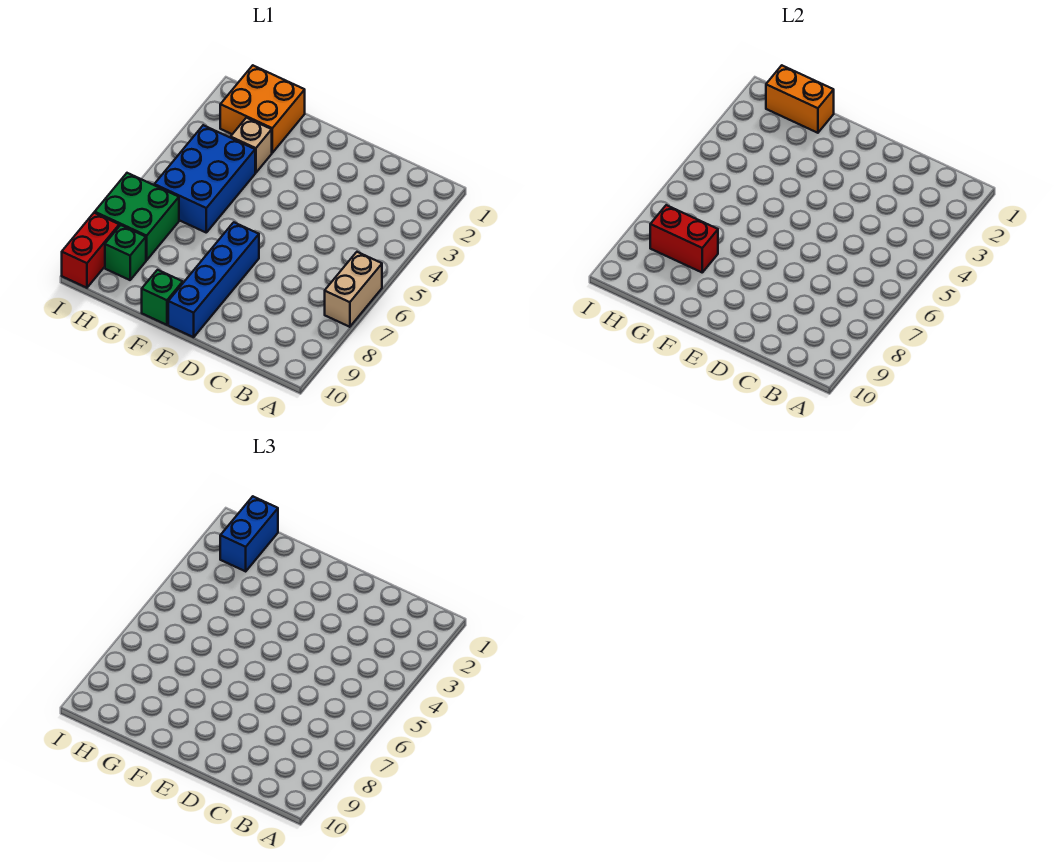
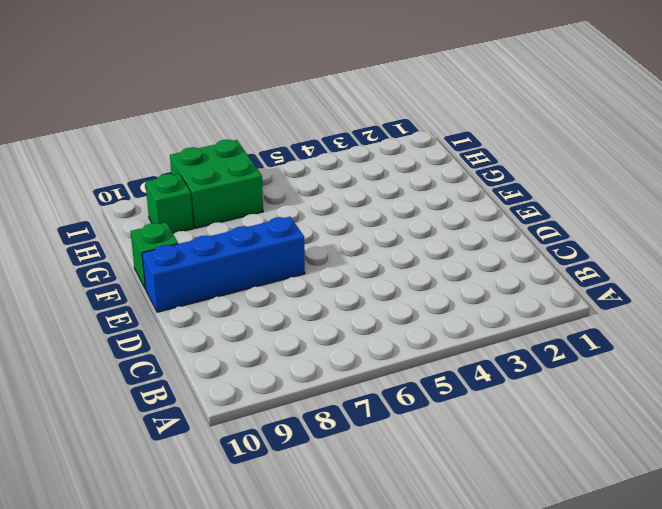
none -> tan brick A6:A7 level 1
none -> orange brick G1:H2 level 1
none -> tan brick G3 level 1

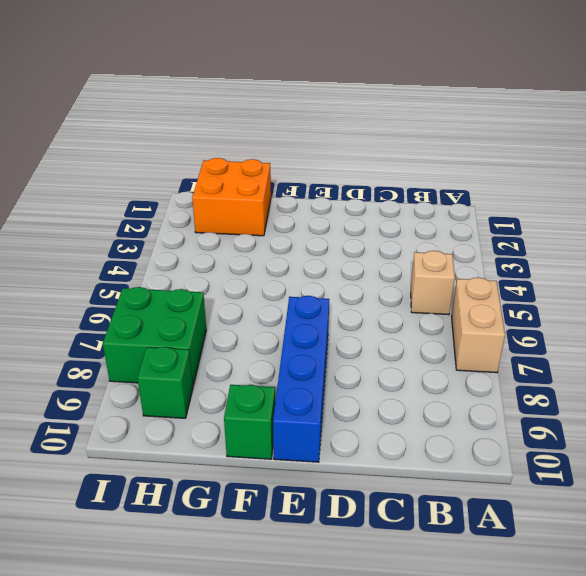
tan brick B5 level 1 -> tan brick G3 level 1
none -> blue brick G4:H6 level 1
none -> red brick I9:I10 level 1
none -> orange brick G1:H1 level 2

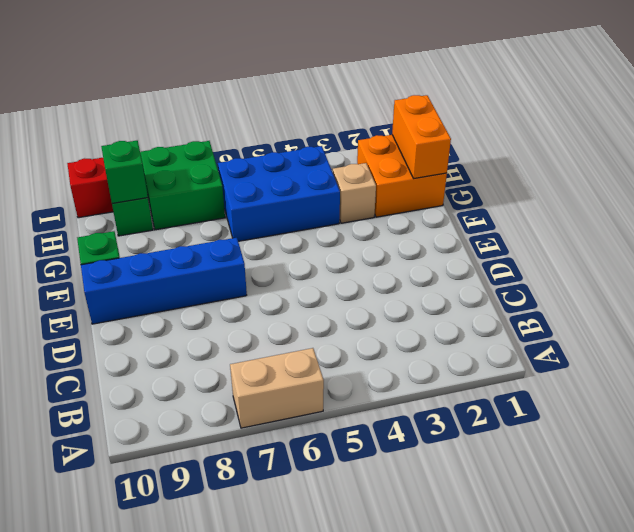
green brick H9 level 2 -> none
none -> red brick G8:H8 level 2
none -> blue brick H1:H2 level 3

